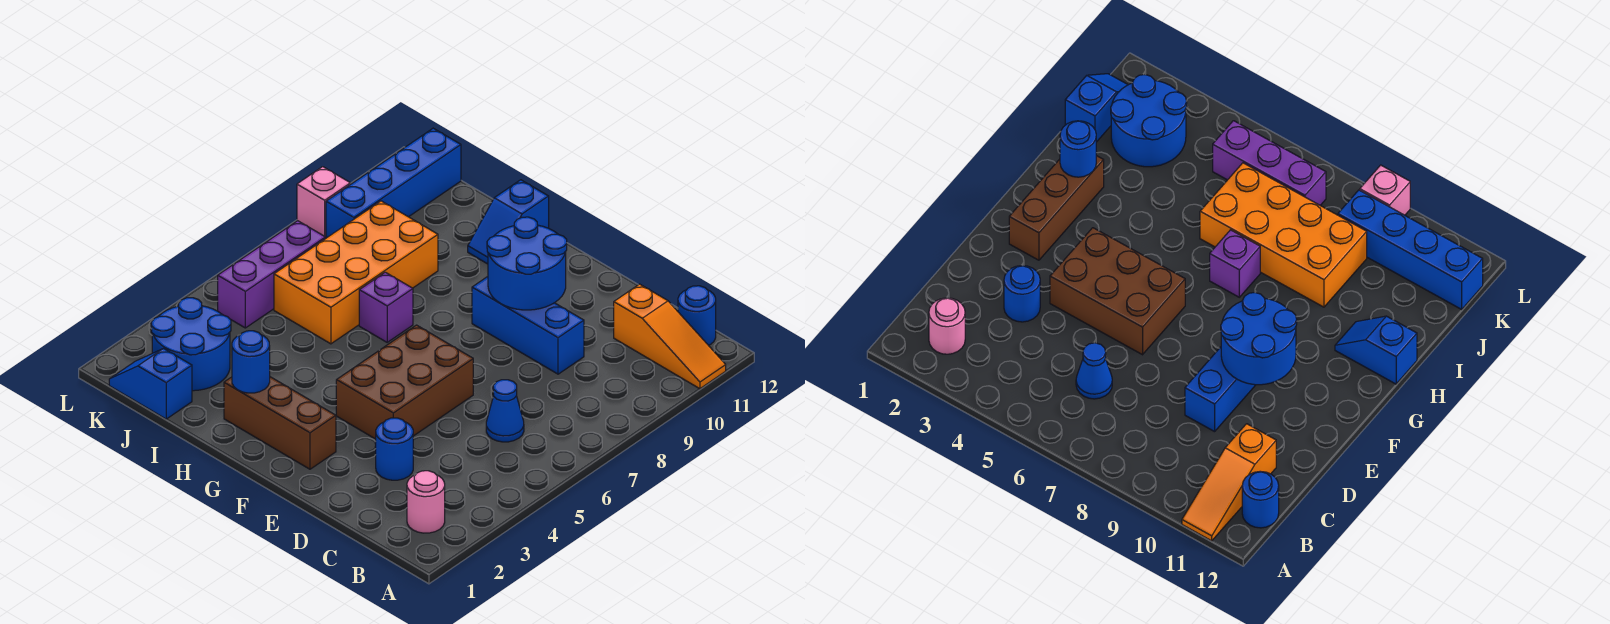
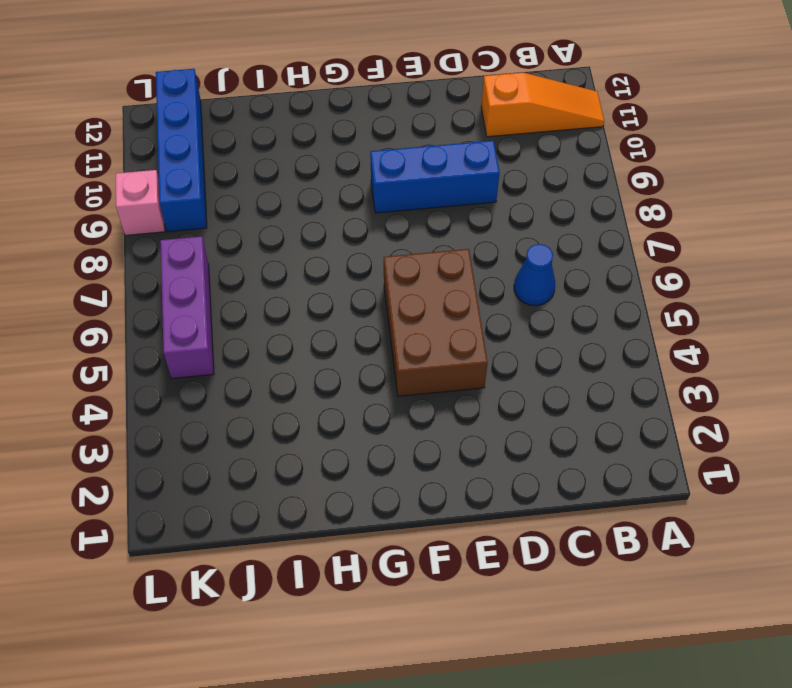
none -> pink round brick B2 level 1
none -> blue round brick B12 level 1
none -> blue round brick D3 level 1

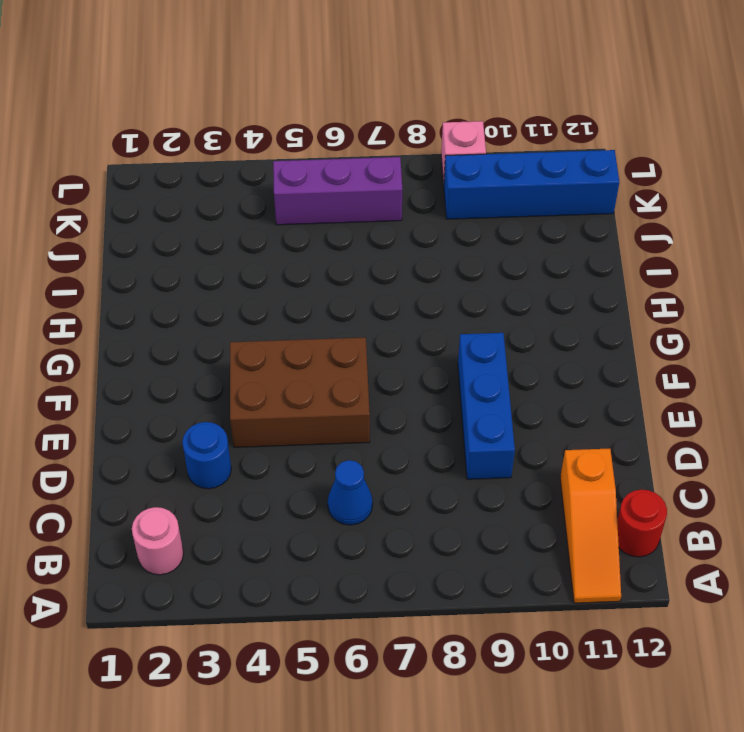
red round brick B12 level 1 -> blue round brick B12 level 1
none -> brown brick F2:H2 level 1
none -> purple brick H7 level 1
none -> blue slope H11:H12 level 1 top 12

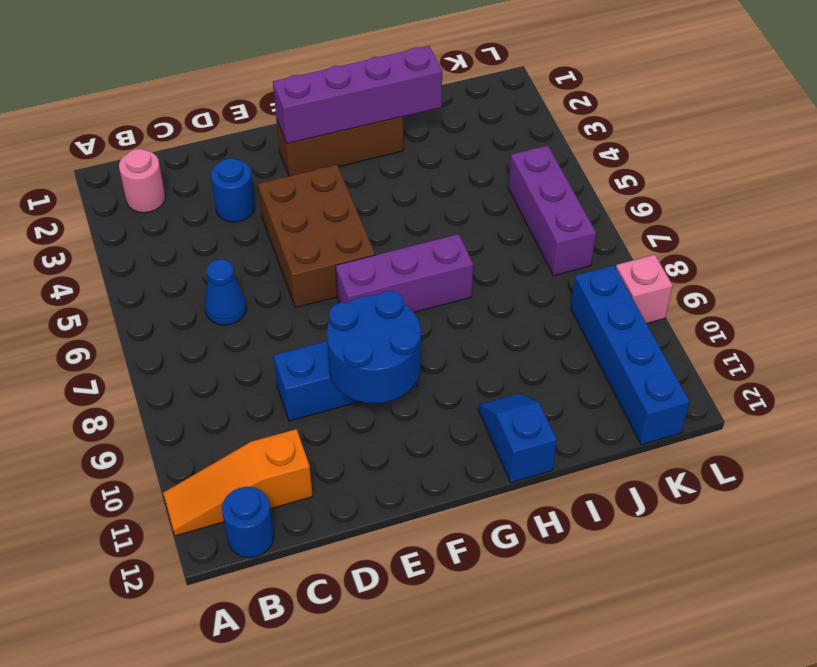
purple brick F2:I2 level 2 -> blue round brick H2 level 2
purple brick F7:H7 level 1 -> purple brick H7 level 1
none -> orange brick I6:J9 level 1
none -> blue slope J1:K1 level 1 top J
none -> blue round brick J2:K3 level 1

